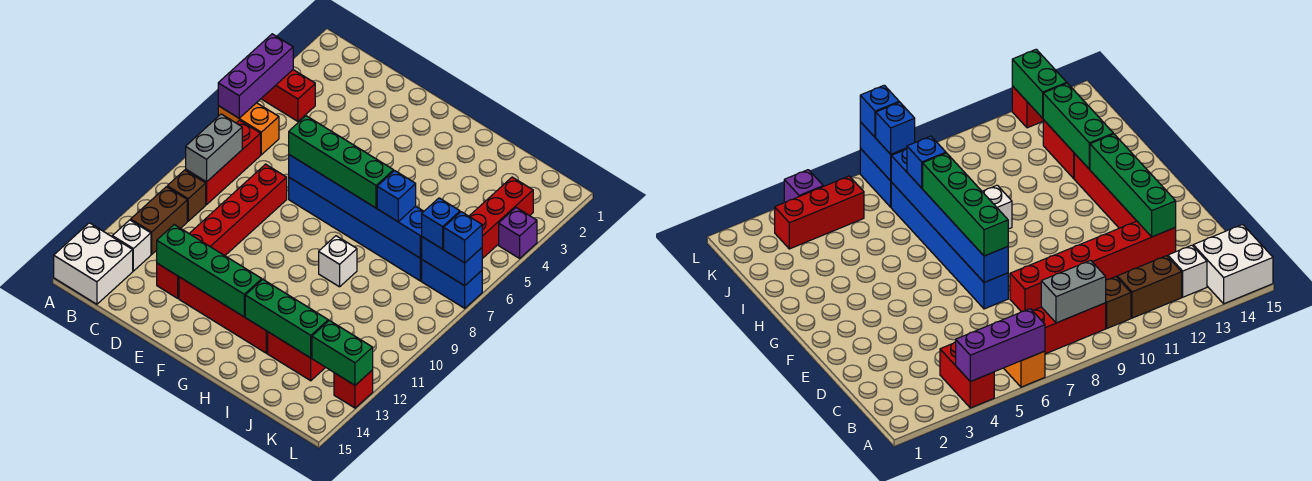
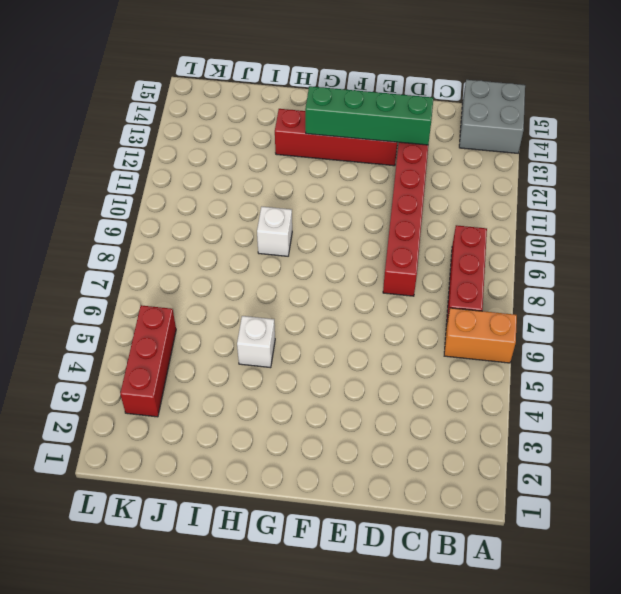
grey brick A14:B15 level 1 -> white brick A14:B15 level 1
white brick H5 level 1 -> white brick B13 level 1
none -> red brick A4:B4 level 1
none -> brown brick B10 level 1
none -> brown brick B11:B12 level 1

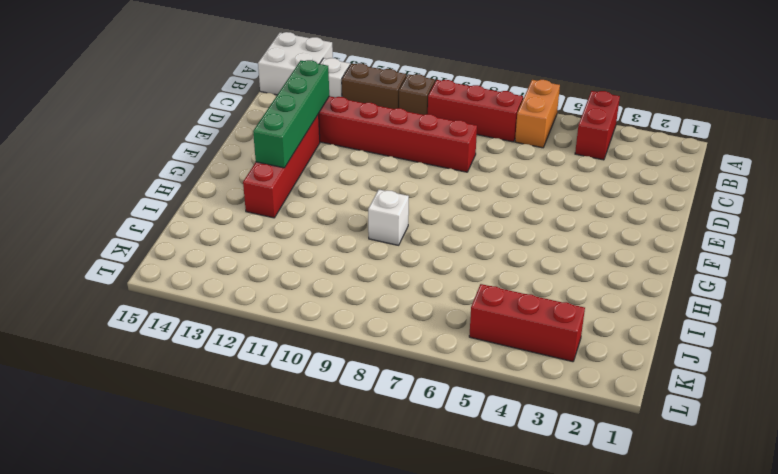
none -> blue brick E7:J7 level 1
none -> red brick I13:J13 level 1
none -> blue brick K7:L7 level 1

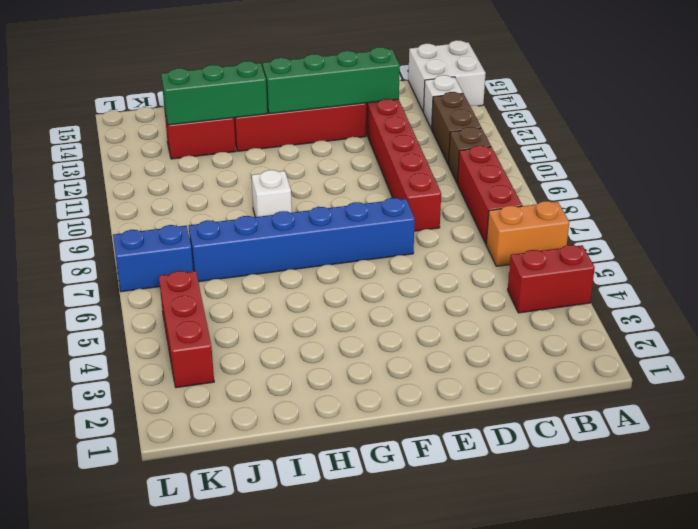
none -> purple brick L4 level 1
none -> red brick L13 level 1
none -> purple brick A4:A6 level 2

